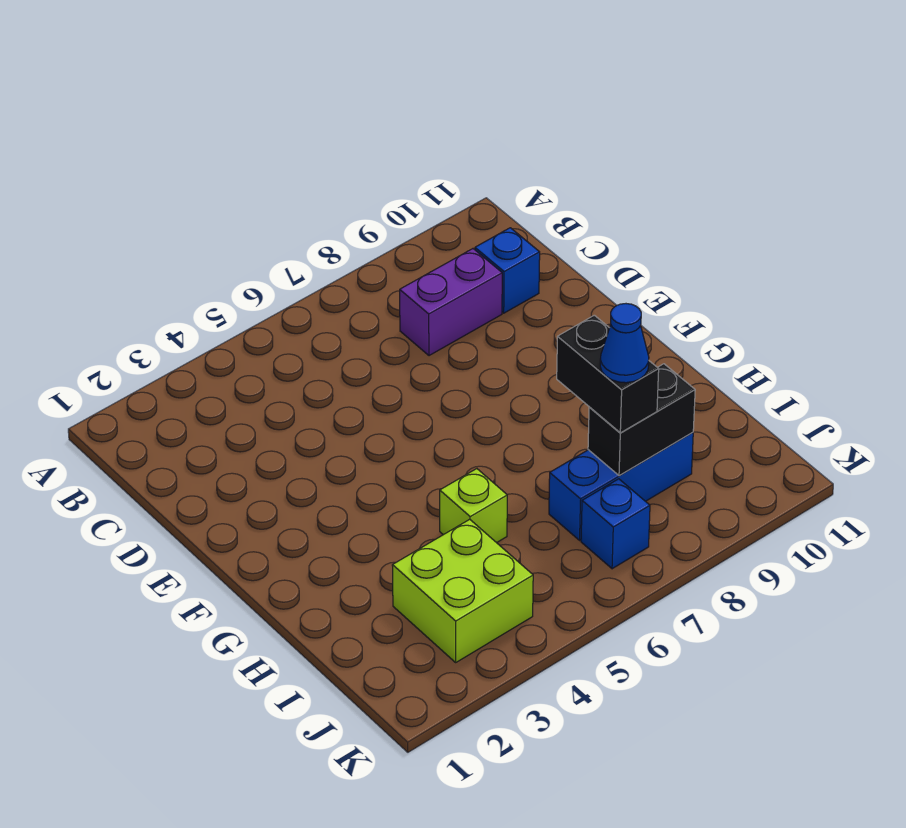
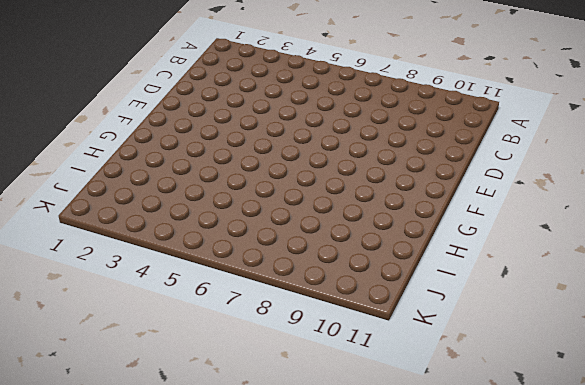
none -> purple brick C8:C9 level 1
none -> blue brick C10 level 1

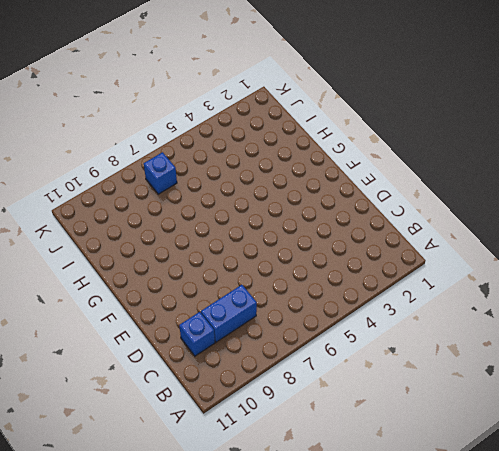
blue brick C8:C9 level 1 -> purple brick C8:C9 level 1
none -> lime brick H5 level 1
none -> lime brick I3:J4 level 1

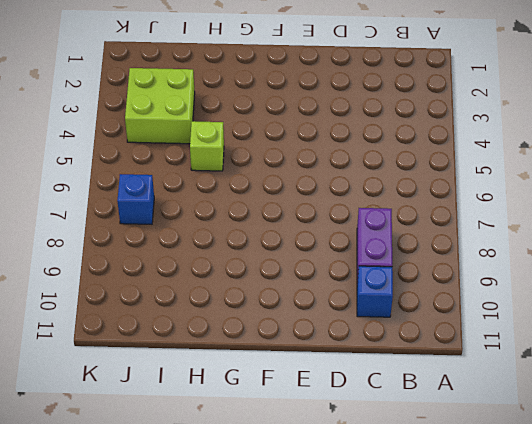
none -> blue brick I7:I9 level 1
none -> black brick I8:I9 level 2

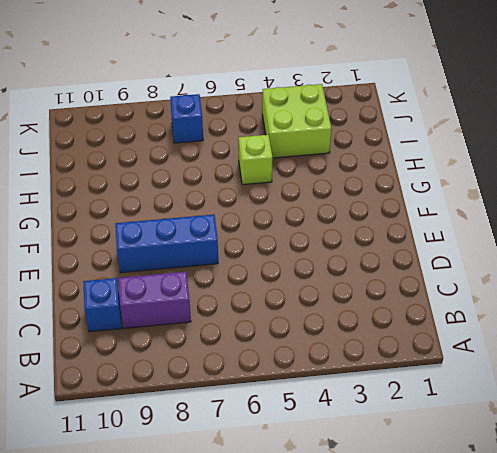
blue brick E7:E9 level 1 -> blue brick I7:I9 level 1
none -> black brick I8:I9 level 2
none -> black brick H8:I8 level 3

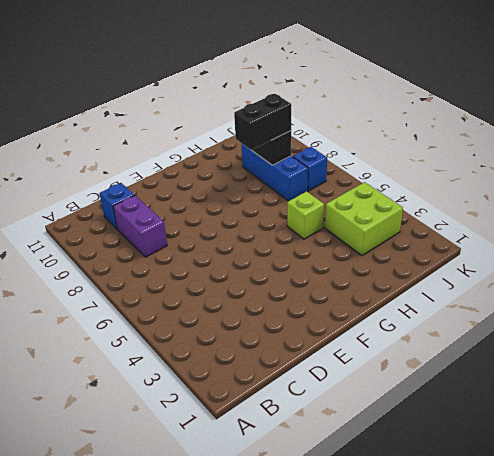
none -> blue cone I8 level 4

